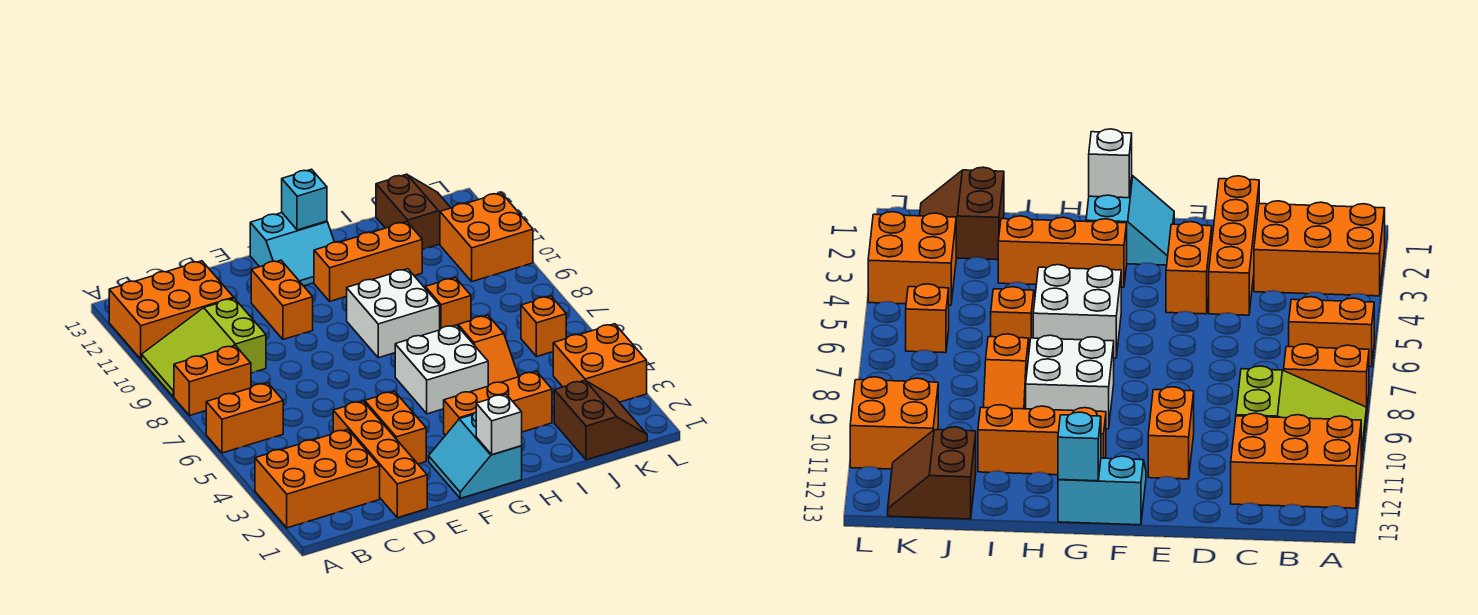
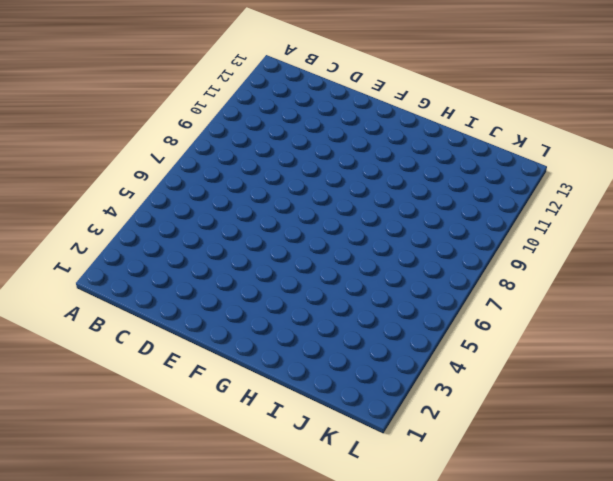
none -> orange brick A2:C3 level 1
none -> orange brick A6:B6 level 1
none -> orange brick A8:B8 level 1

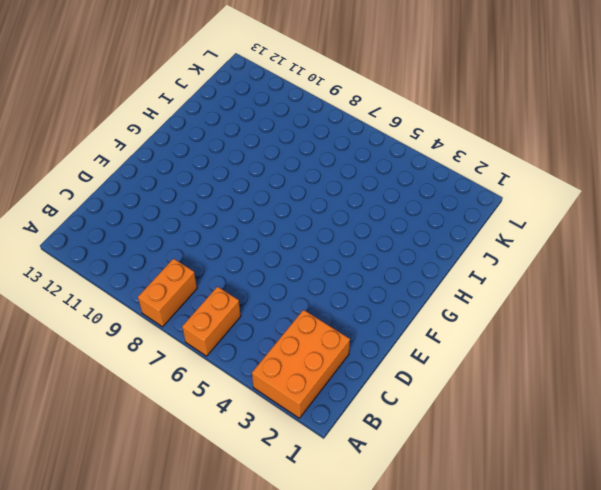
none -> lime slope A9:C10 level 1 top C
none -> orange brick A11:C12 level 1
none -> orange brick D1:D4 level 1

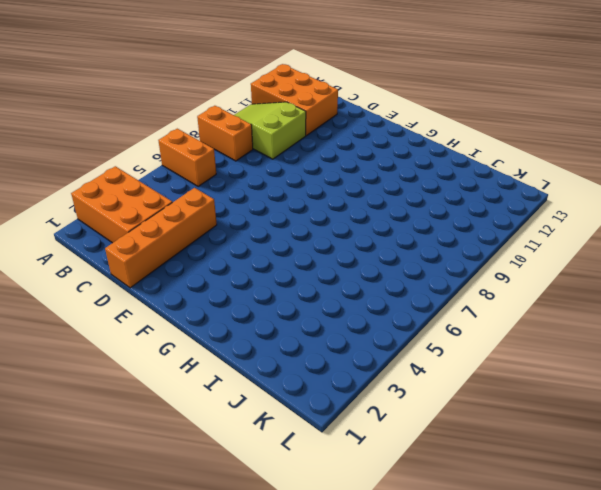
none -> orange brick E3:E4 level 1
none -> orange brick E10:E11 level 1
none -> cyan slope F1:G2 level 1 top G

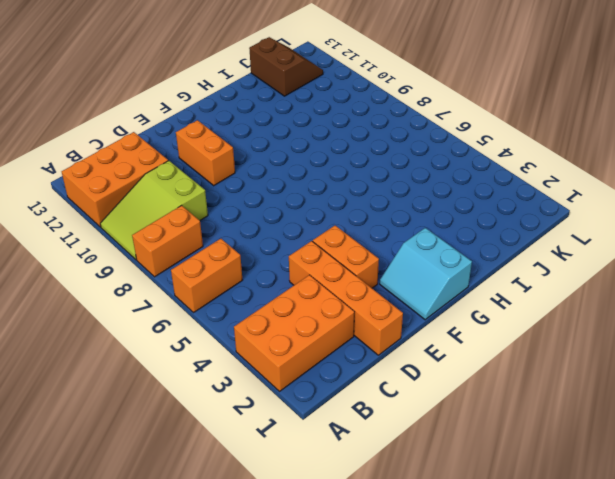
none -> cyan slope F12:G13 level 1 top 13
none -> orange brick G3:I3 level 1
none -> white brick G5:H6 level 1

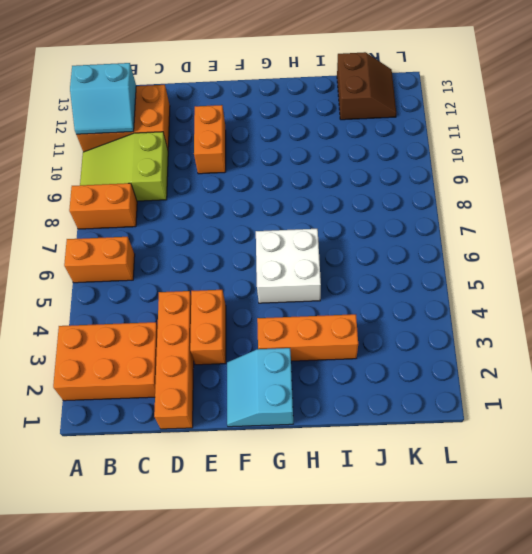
cyan slope A11:B12 level 2 top 12 -> cyan slope F12:G13 level 1 top 13
none -> white brick G8:H9 level 1
none -> orange brick G11:I11 level 1
none -> orange slope I5:I6 level 1 top 6

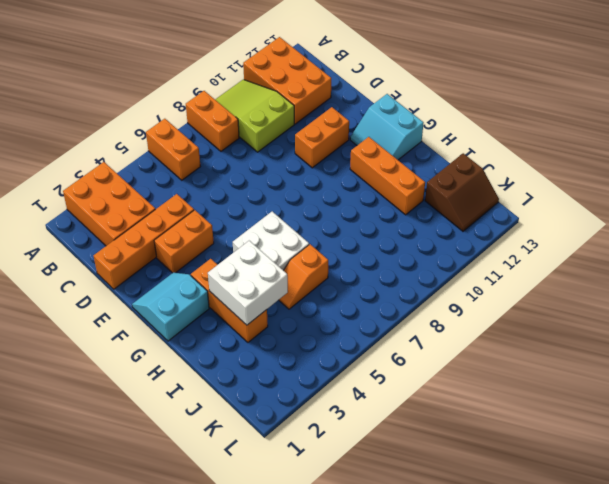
white brick H3:I4 level 2 -> white brick G8:H9 level 1
none -> orange slope I8:I9 level 1 top 8
none -> brown slope J1:K2 level 1 top J
none -> orange brick K3:L4 level 1

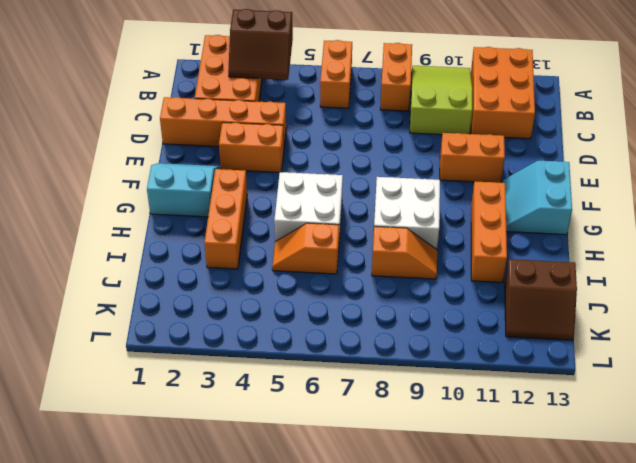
brown slope A3:B4 level 2 top A -> brown slope J1:K2 level 1 top J
none -> orange brick K3:L4 level 1
none -> orange brick K6 level 1
none -> orange brick K10:L11 level 1

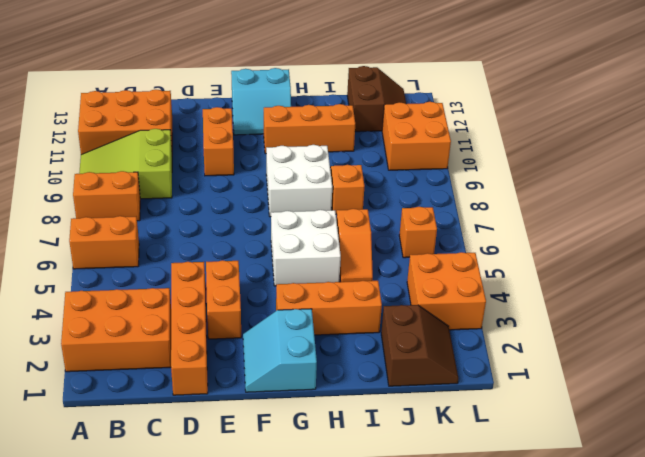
none -> white brick G1 level 2
none -> cyan brick G13 level 2

